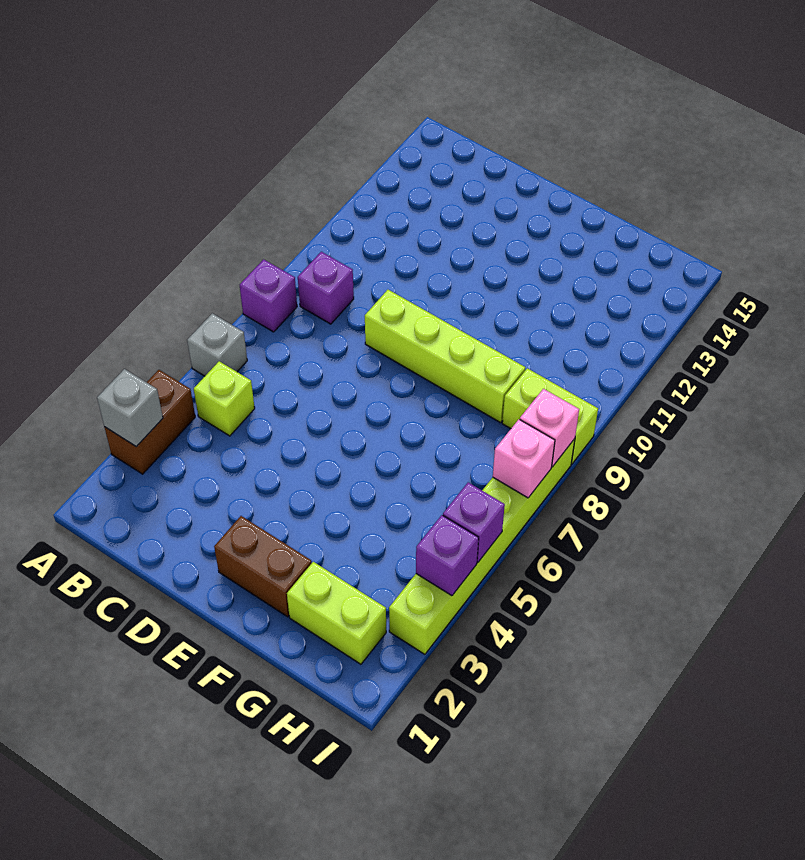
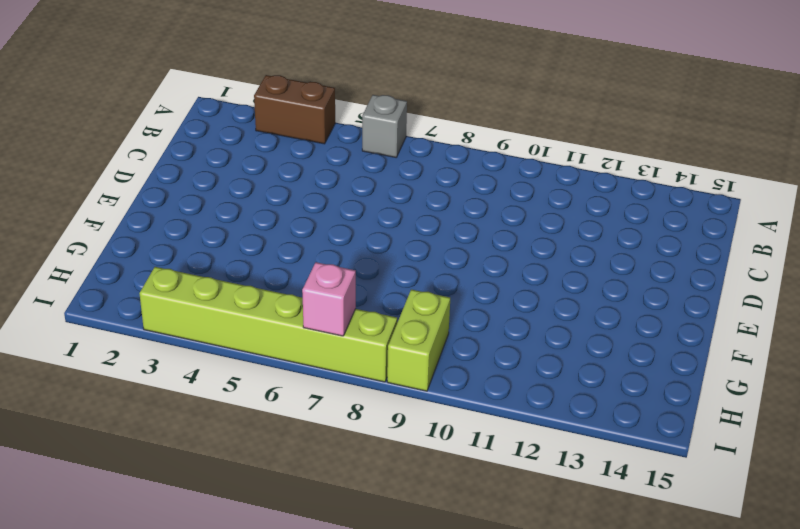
none -> purple brick A8 level 1
none -> lime brick B5 level 1
none -> purple brick B9 level 1

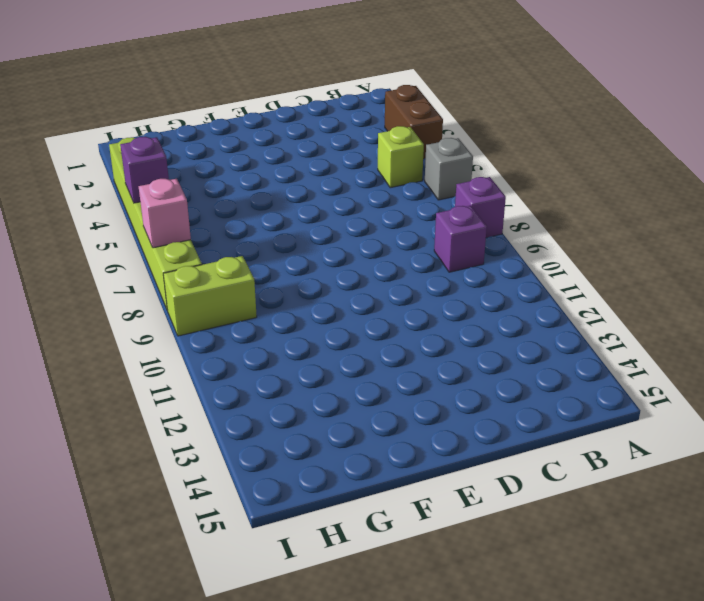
none -> lime brick D9:G9 level 1
none -> brown brick E2:F2 level 1
none -> lime brick G2:H2 level 1

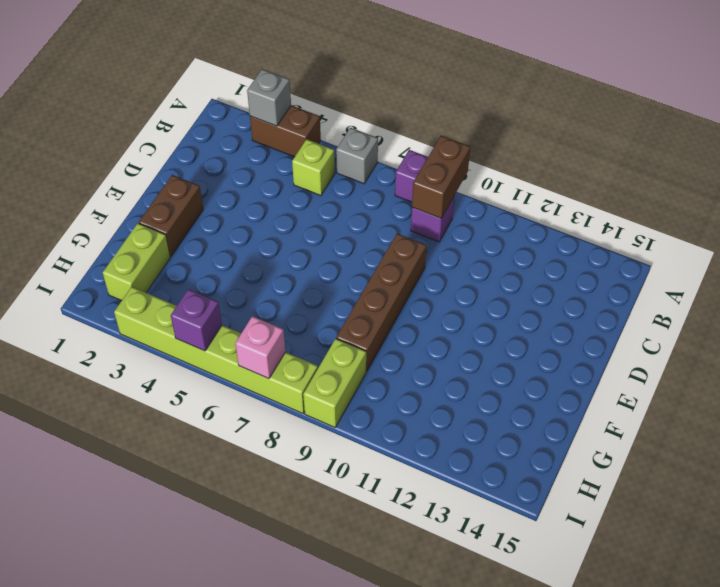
brown brick A9:B9 level 2 -> none
brown brick D9:G9 level 1 -> lime brick D9:G9 level 1
none -> purple brick I4 level 2
none -> pink brick I8 level 2

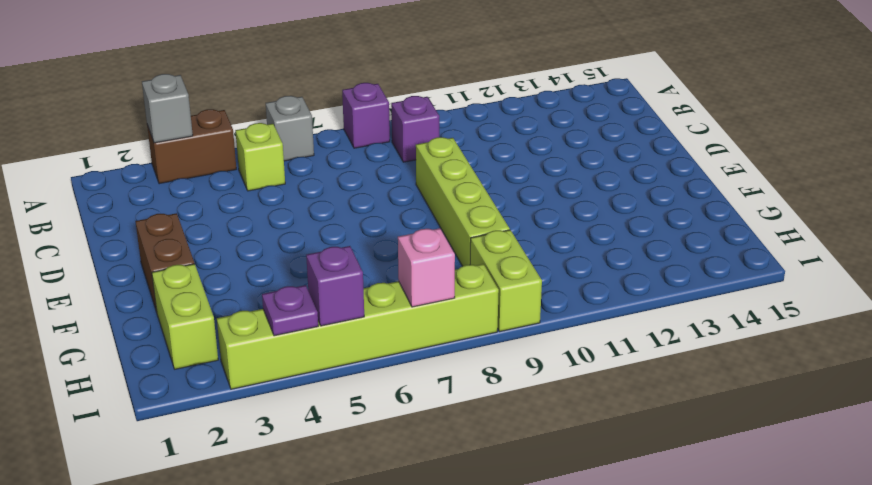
purple plate I4 level 2 -> purple brick I4 level 2
none -> pink brick I8 level 2

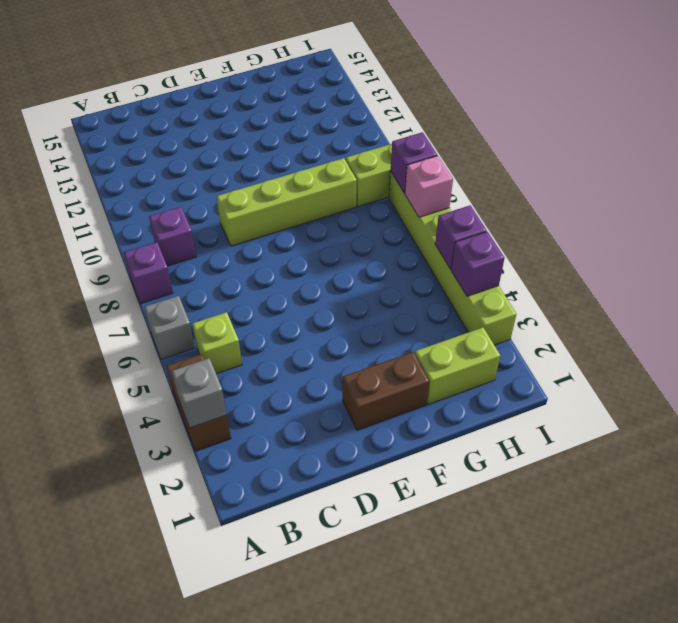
purple brick I8 level 2 -> pink brick I8 level 2

